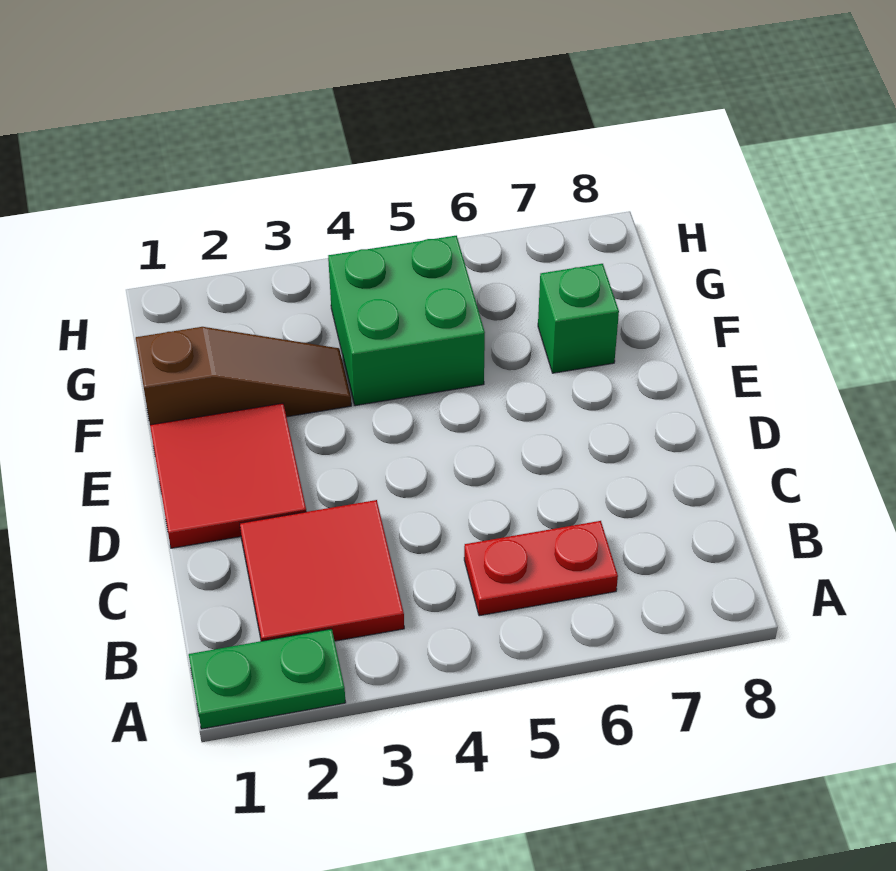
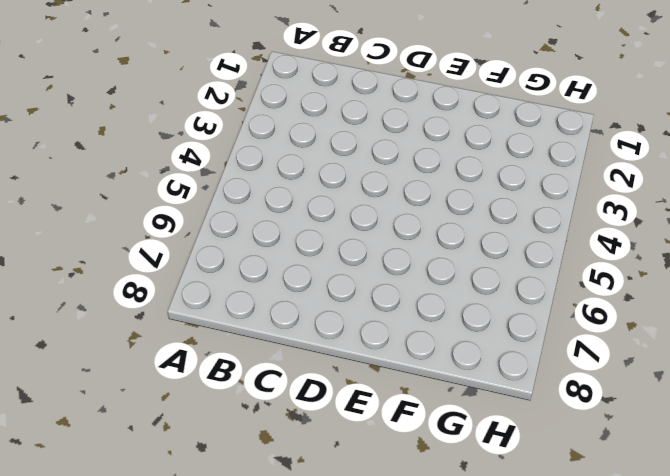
none -> green plate A1:A2 level 1
none -> red tile B2:C3 level 1

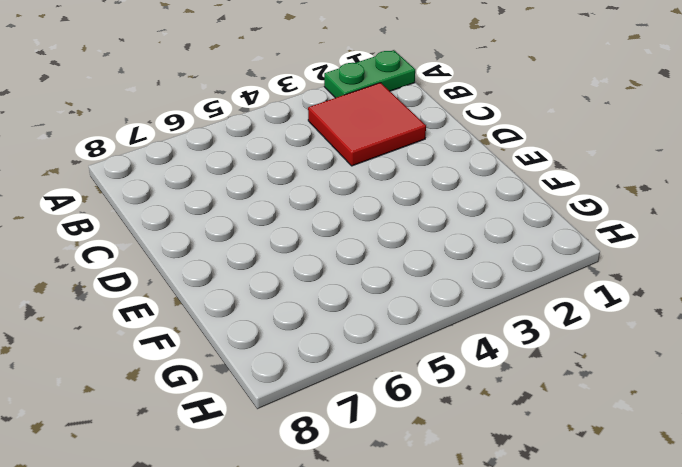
none -> red plate B5:B6 level 1
none -> red tile D1:E2 level 1

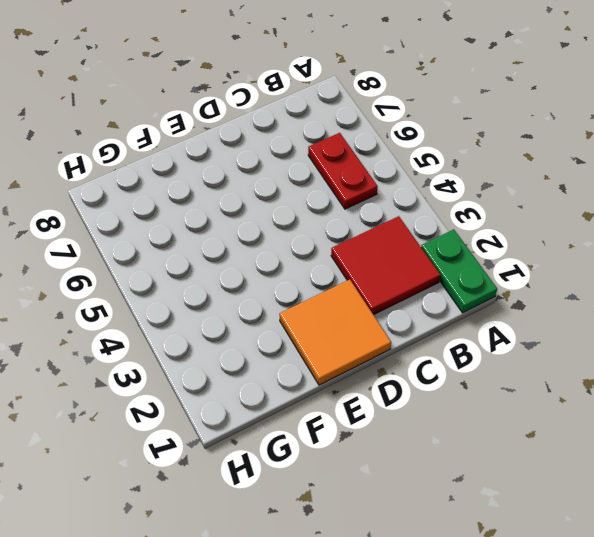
orange tile D1:E2 level 1 -> red tile D1:E2 level 1
none -> brown slope F1:F3 level 1 top 1
none -> green brick F4:G5 level 1

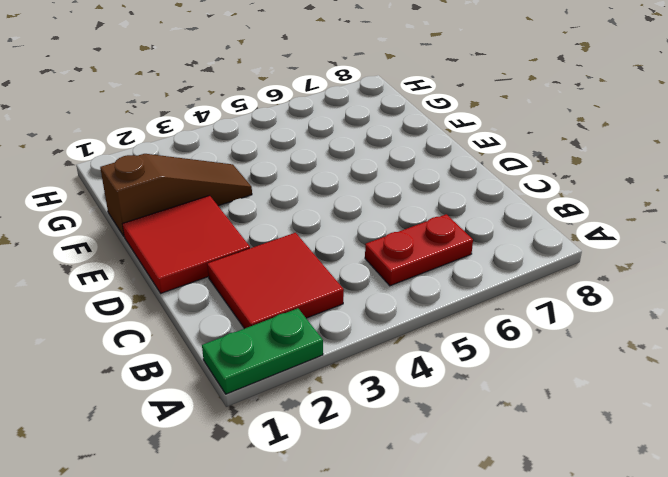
none -> green brick F4:G5 level 1
none -> green brick F7 level 1

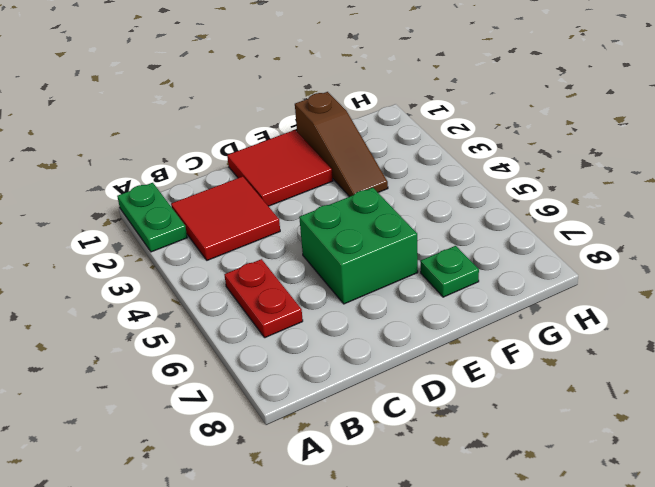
green brick D5:E6 level 1 -> green brick F4:G5 level 1
green plate F7 level 1 -> green brick F7 level 1

